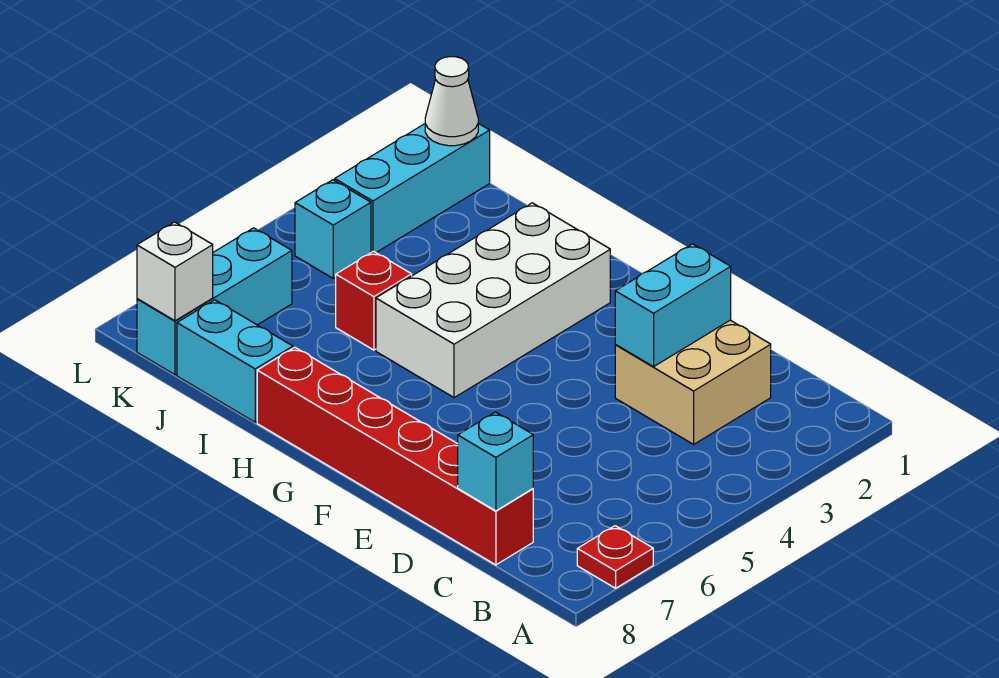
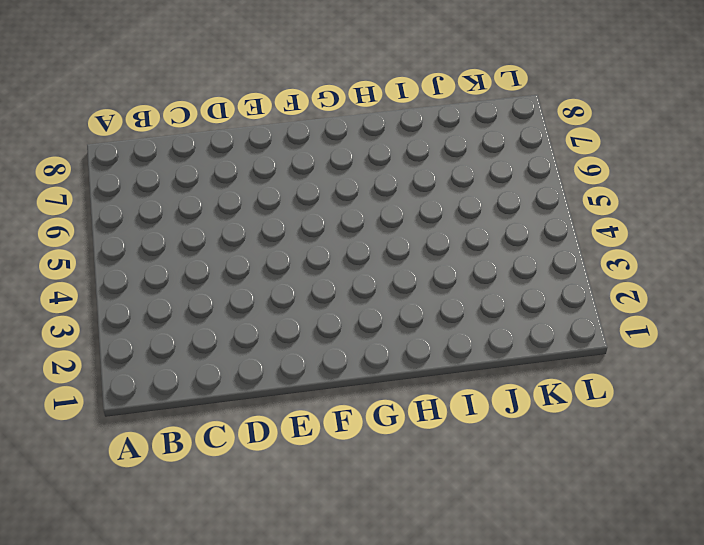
none -> red plate A7 level 1
none -> tan brick C2:D3 level 1
none -> red brick C8:H8 level 1

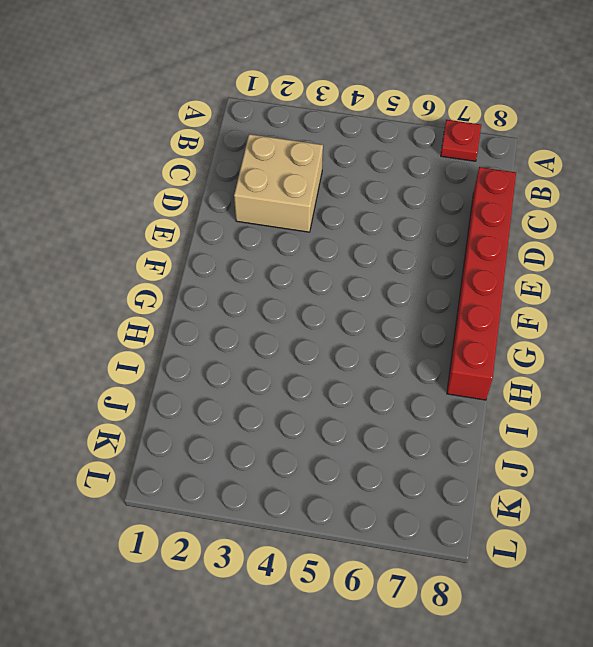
none -> white brick G2:H5 level 1
none -> red brick I5 level 1
none -> cyan brick I8:J8 level 1

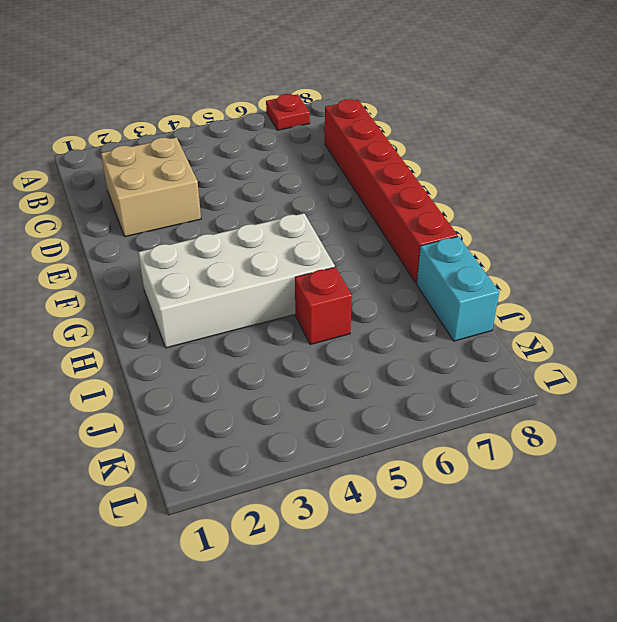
none -> cyan brick K1:K3 level 1
none -> cyan brick K4 level 1
none -> cyan brick K6:K8 level 1

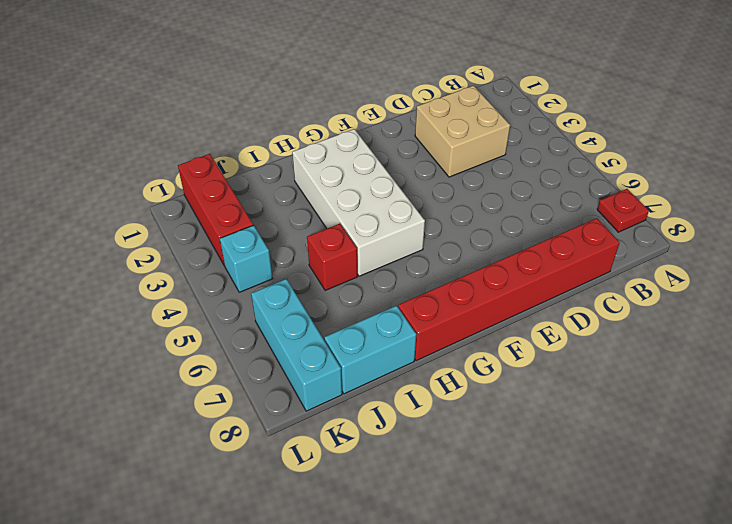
red brick K1:K3 level 1 -> cyan brick K1:K3 level 1
none -> cyan brick C8 level 2
none -> cyan brick D2:D3 level 2
none -> white cone K1 level 2

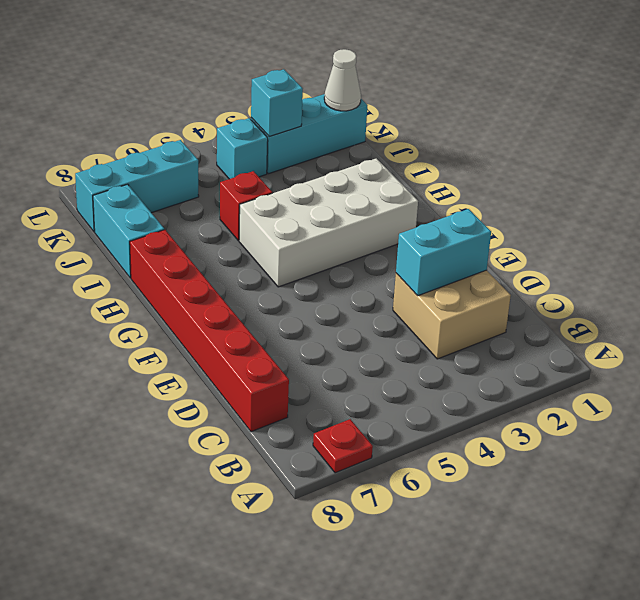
cyan brick K3 level 2 -> cyan brick C8 level 2
none -> white brick K8 level 2

